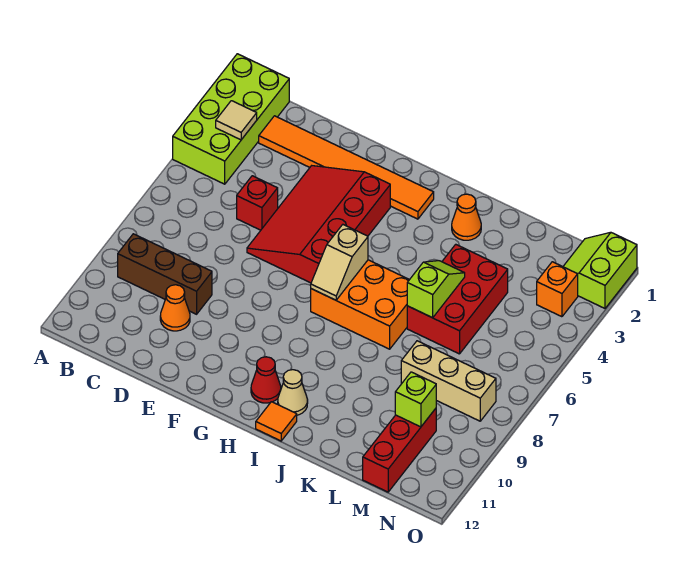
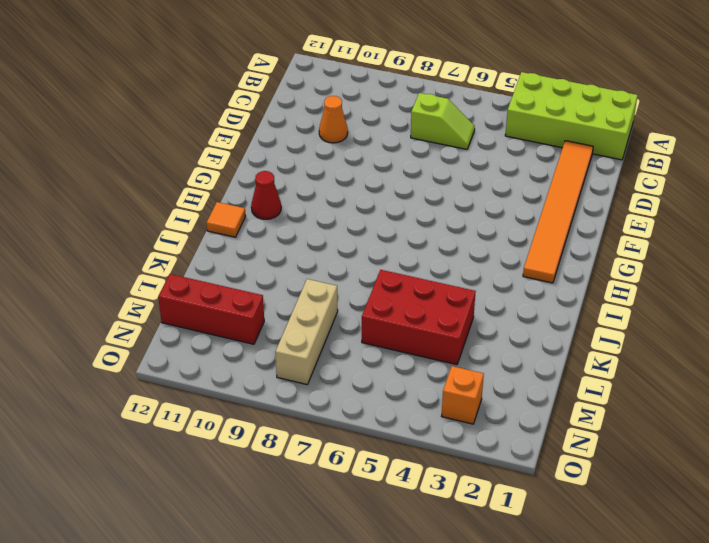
lime slope C6:C7 level 1 top 7 -> lime slope K5:K6 level 2 top 6
none -> brown brick B9:D9 level 1
none -> red brick D5 level 1
none -> red slope E3:G6 level 1 top G

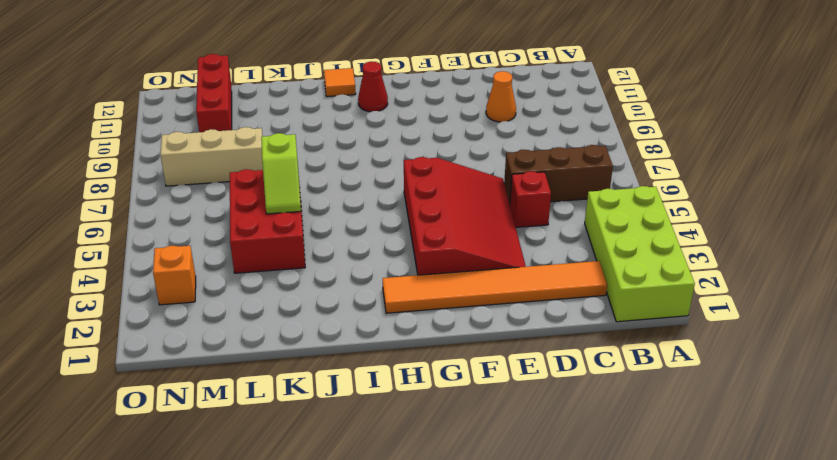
brown brick B6:D6 level 1 -> brown brick B9:D9 level 1
none -> orange brick H6:J7 level 1
none -> tan cone I11 level 1
none -> orange cone J2 level 1

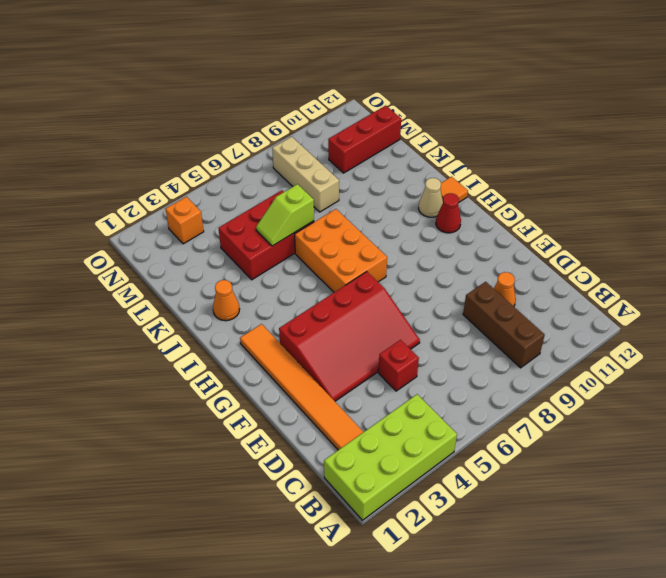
none -> lime slope N1:O2 level 1 top O
none -> tan tile B3 level 2
none -> tan slope H6:H7 level 2 top 6

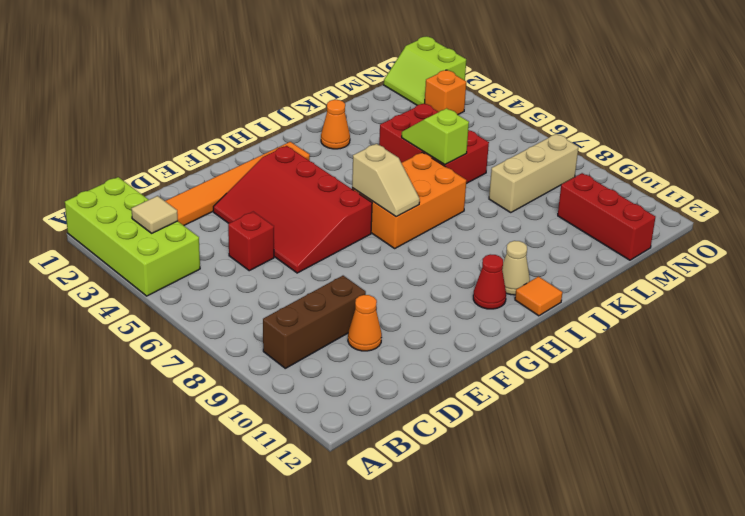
none -> lime brick M10 level 2

